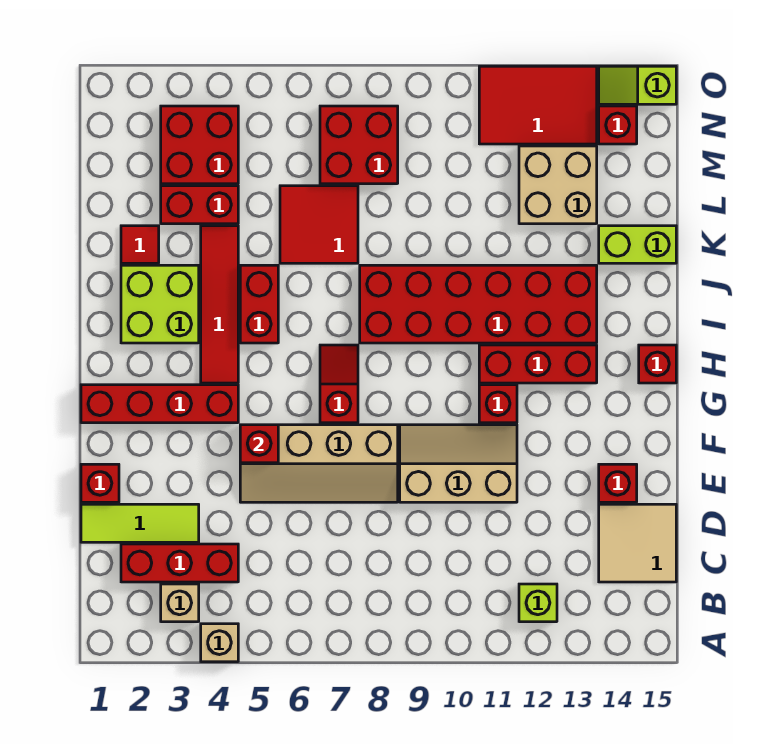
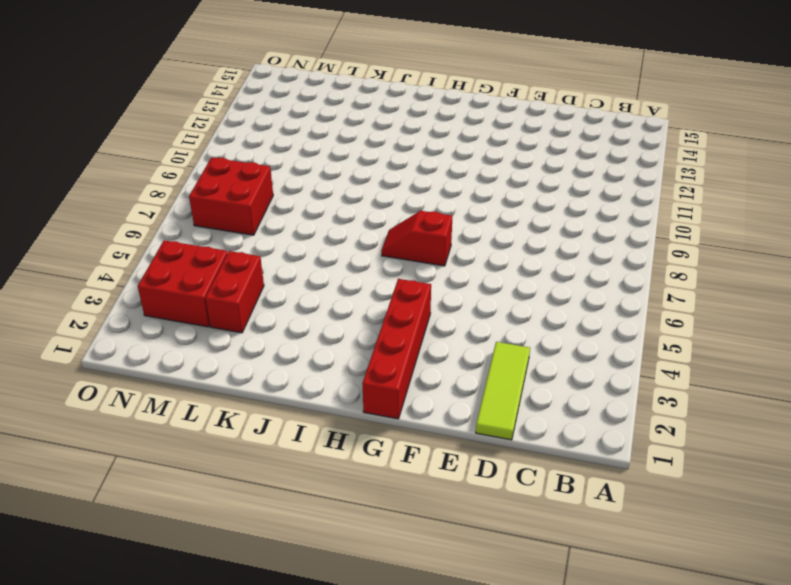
none -> tan brick A4 level 1
none -> tan brick B3 level 1
none -> lime brick B12 level 1
none -> red brick C2:C4 level 1

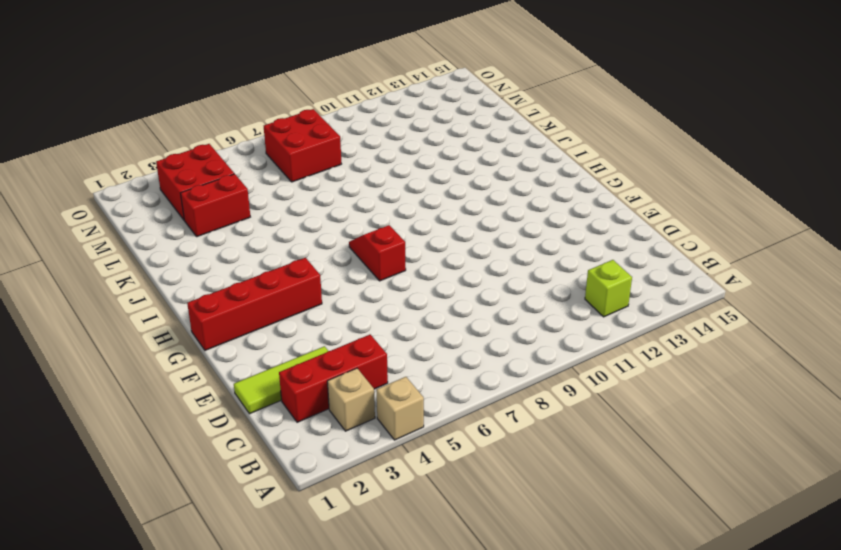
none -> tan tile C14:D15 level 1
none -> red brick E1 level 1
none -> tan slope E5:F8 level 1 top F
none -> tan slope E9:F11 level 1 top E

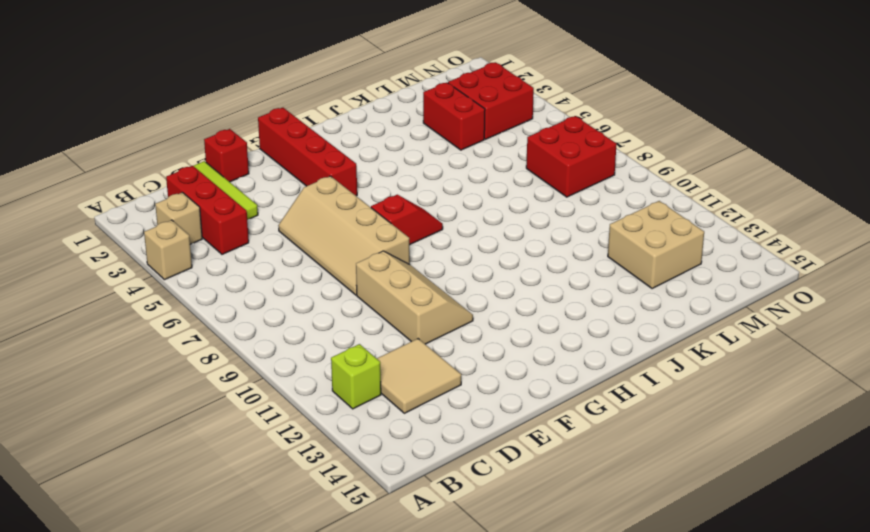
tan tile C12:D13 level 1 -> tan tile C14:D15 level 1
none -> red brick E14 level 1
none -> red brick G11 level 1
none -> red tile H4:K4 level 1
none -> red brick H11:H13 level 1

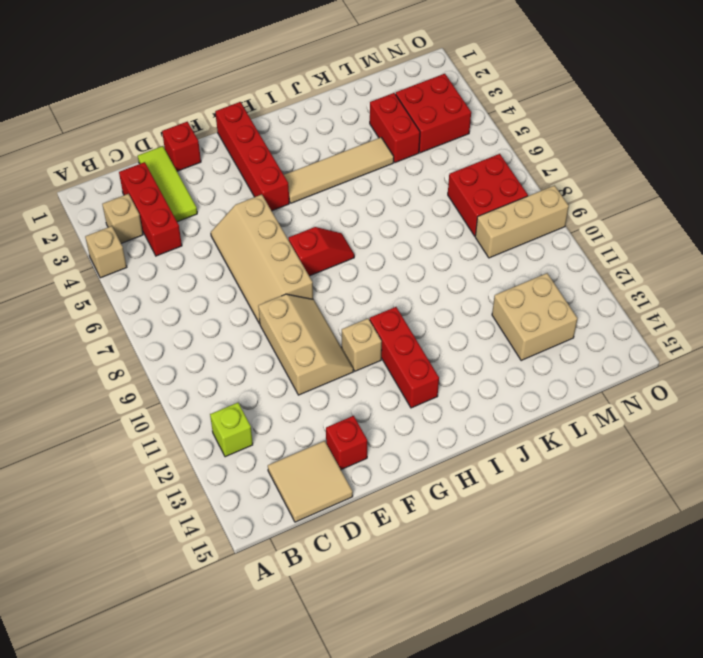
tan brick G11 level 1 -> red brick G11 level 1
tan tile H4:K4 level 1 -> red tile H4:K4 level 1
tan brick M9:O9 level 1 -> none
none -> red brick H15 level 1
none -> lime brick I2:J3 level 1
none -> red brick I5:J5 level 1
none -> red brick I8:J13 level 1

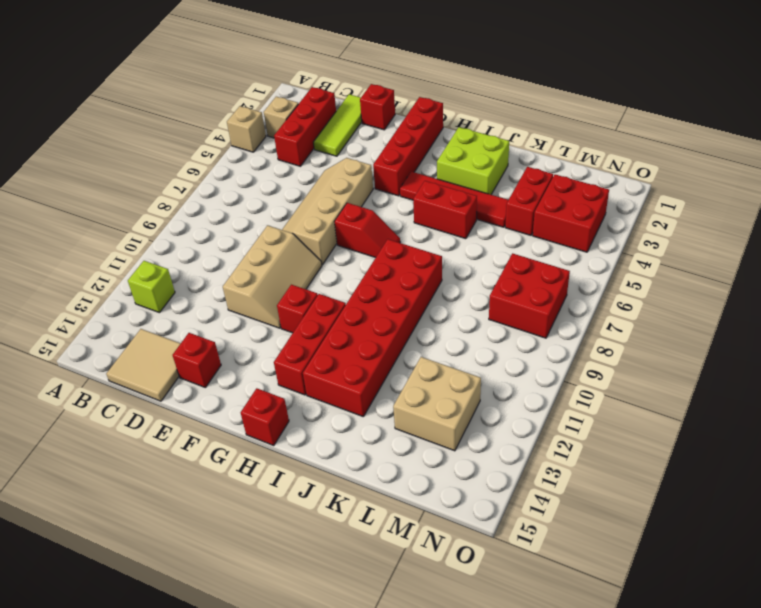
none -> red tile K2 level 1
none -> red tile K6:L7 level 1
none -> lime brick K14:K15 level 1
none -> red tile N11:O13 level 1

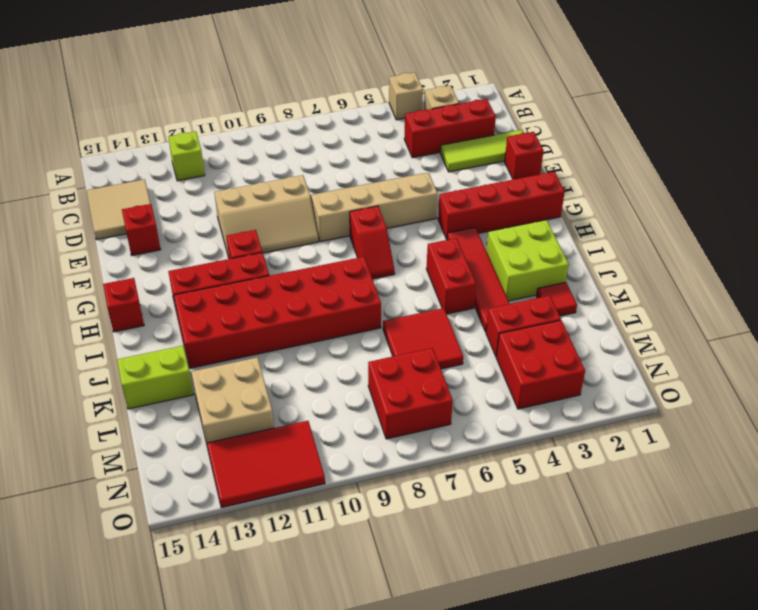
none -> red brick N14 level 1
none -> lime slope O14:O15 level 1 top 15
none -> red brick F5 level 2

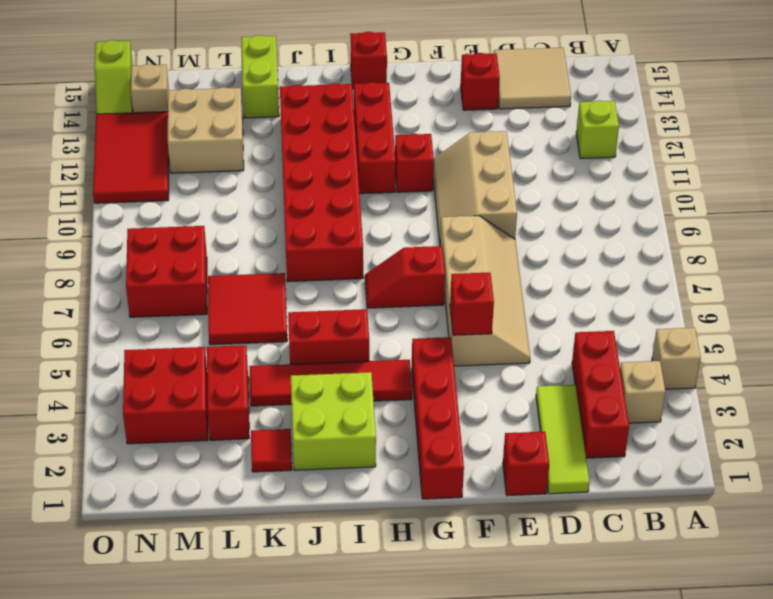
tan brick N14 level 1 -> red brick N14 level 1

